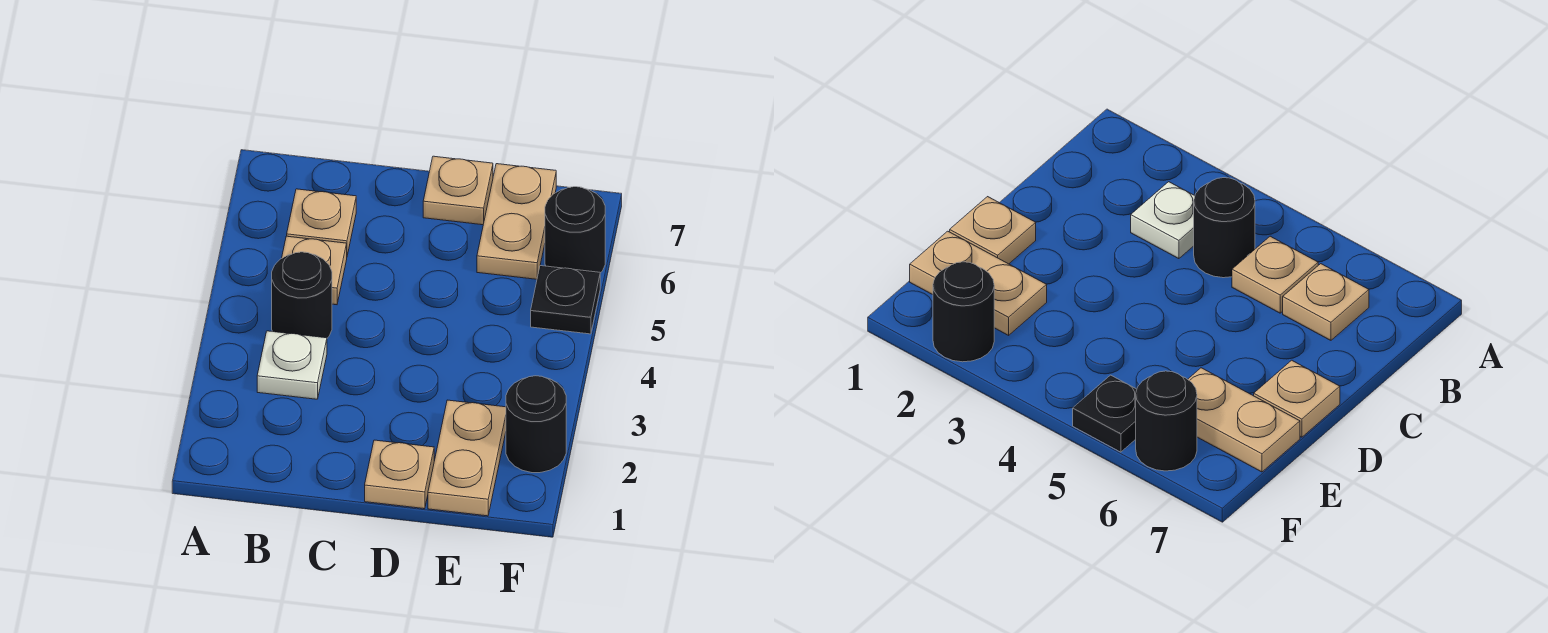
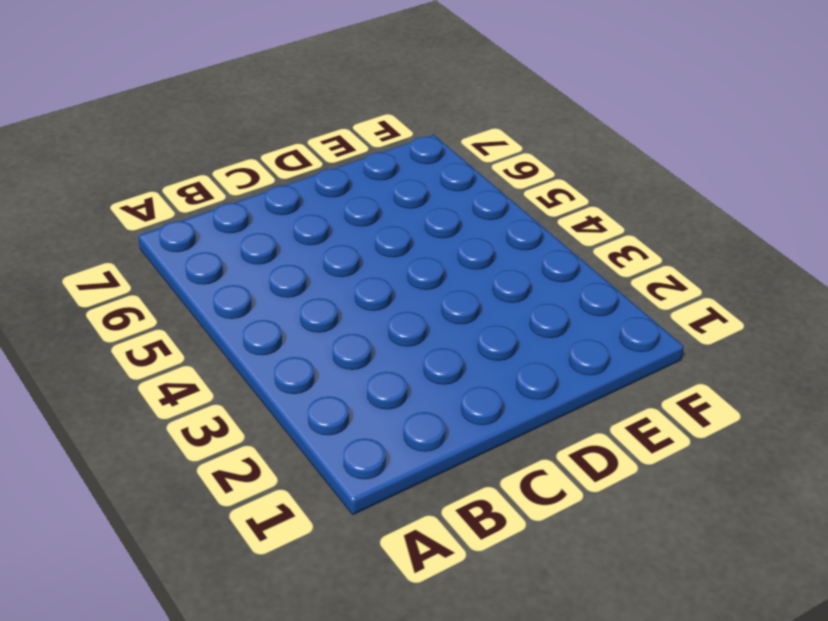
none -> white plate B3 level 1
none -> black round brick B4 level 1

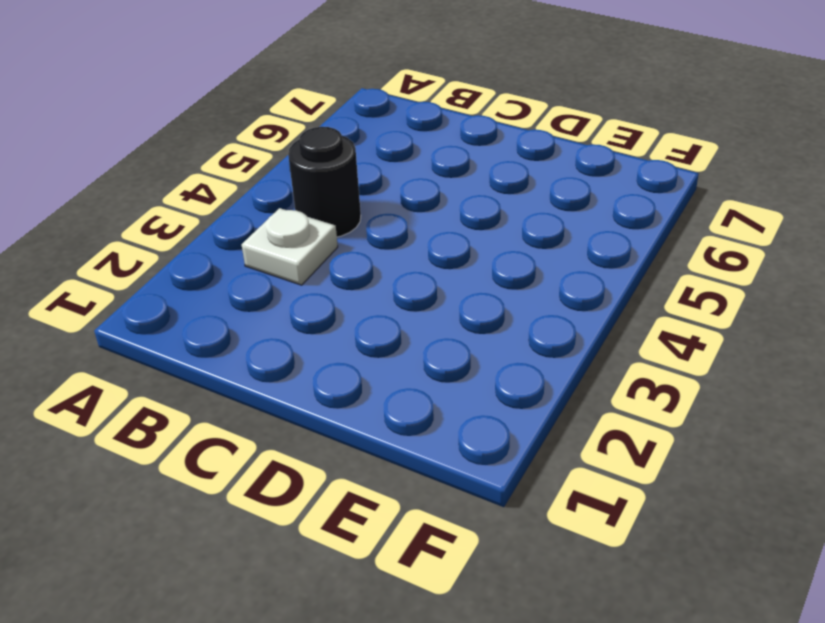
none -> tan plate B5 level 1
none -> tan plate B6 level 1

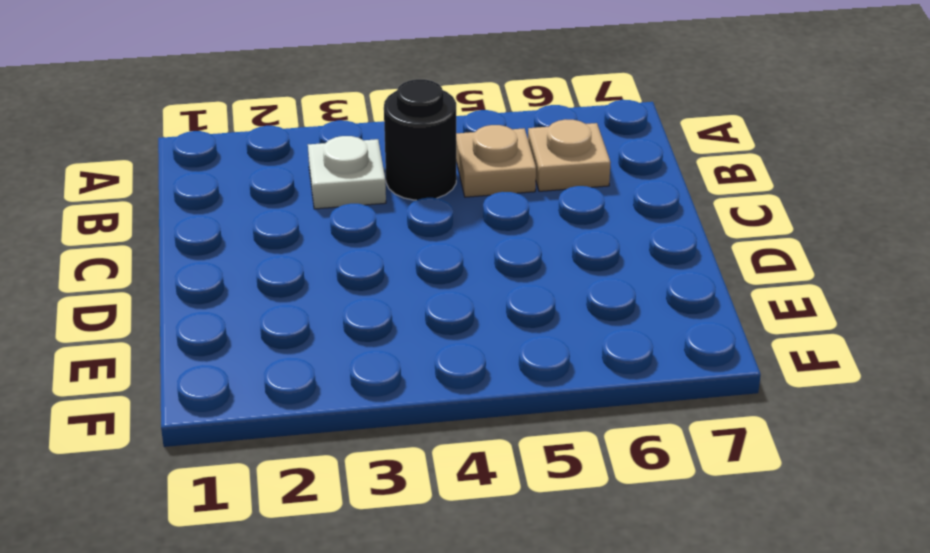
none -> tan plate D1 level 1
none -> tan plate D7 level 1

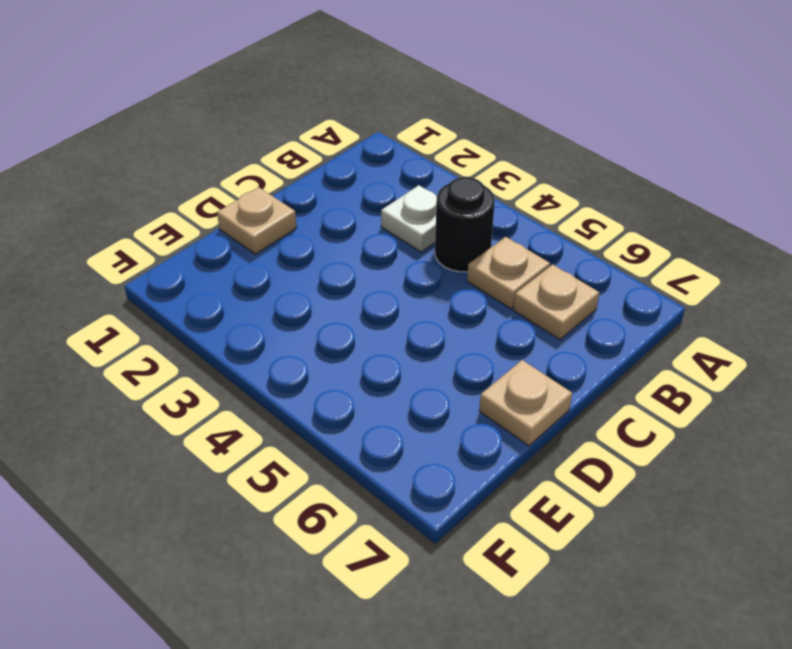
none -> tan plate E1:E2 level 1
none -> tan plate E6:E7 level 1

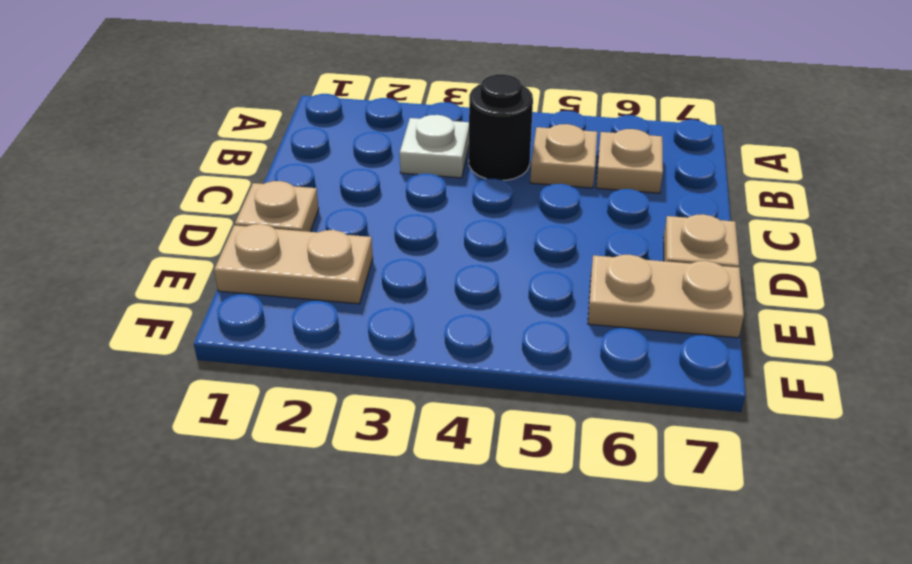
none -> black round brick F2 level 1
none -> black plate F5 level 1

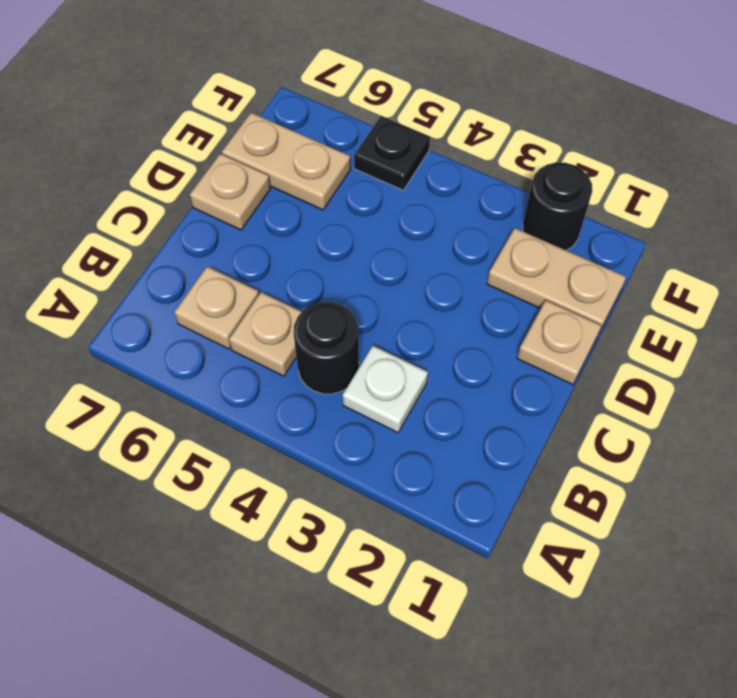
none -> black round brick F6 level 1

